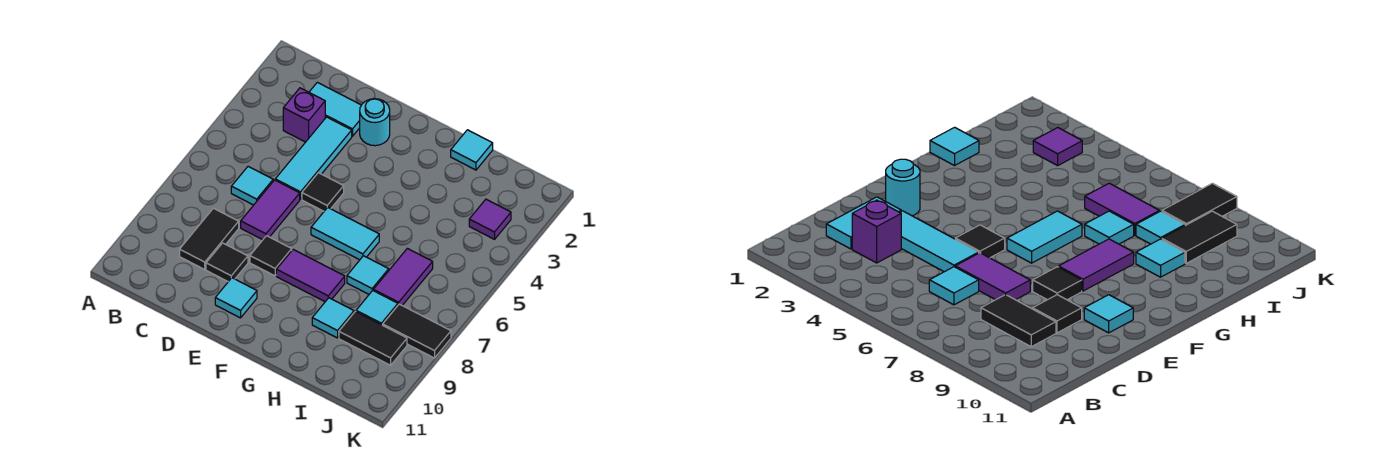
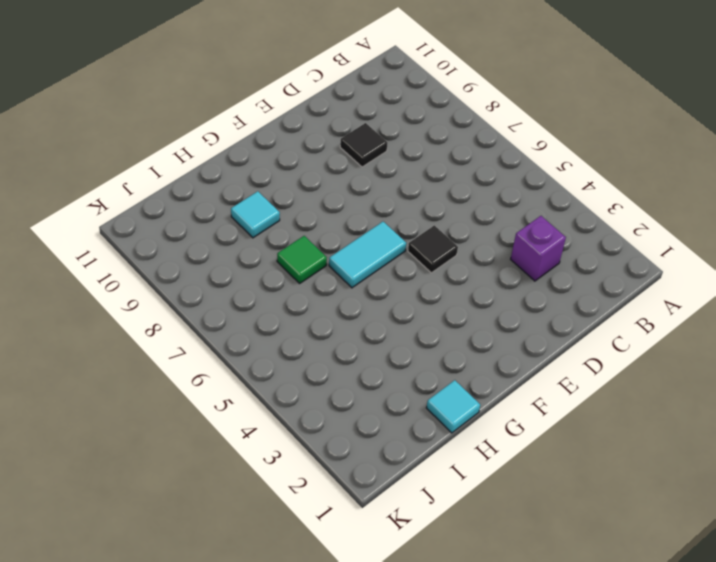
green tile H7 level 1 -> cyan tile H7 level 1
none -> cyan tile C2:D2 level 1
none -> cyan tile C6 level 1
none -> black tile C8:C9 level 1

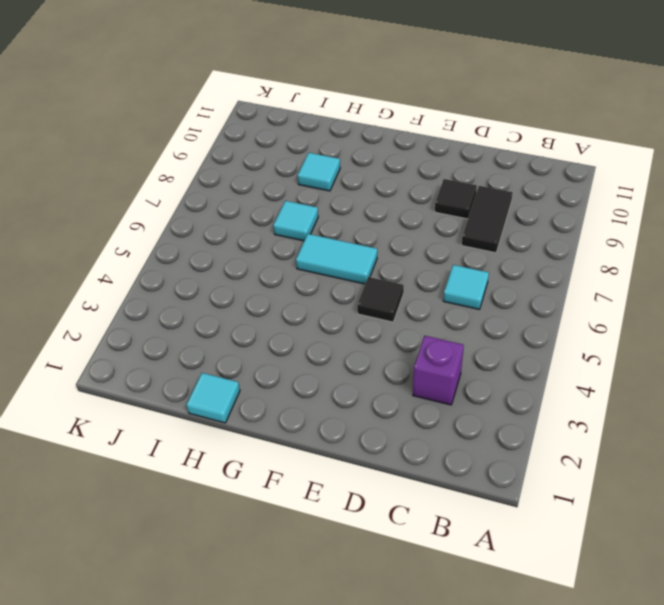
none -> cyan tile C2:D2 level 1
none -> cyan tile D3:D5 level 1
none -> purple tile D6:D7 level 1

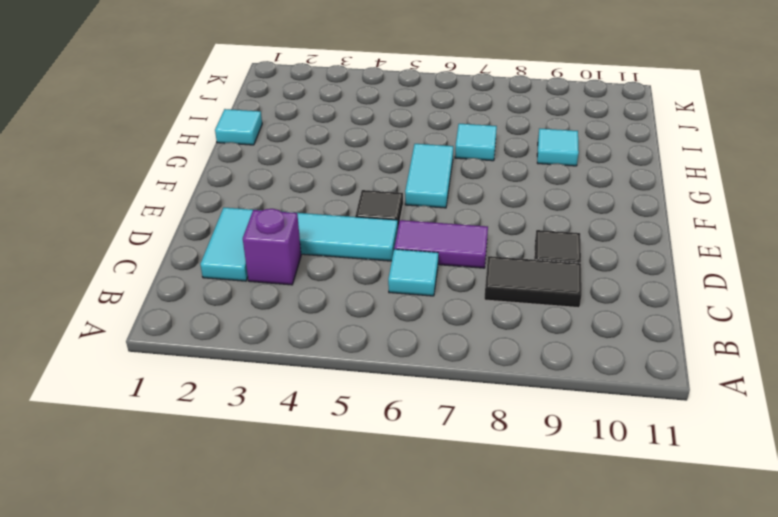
none -> cyan round brick E2 level 1
none -> black tile E8 level 1
none -> cyan tile E10 level 1

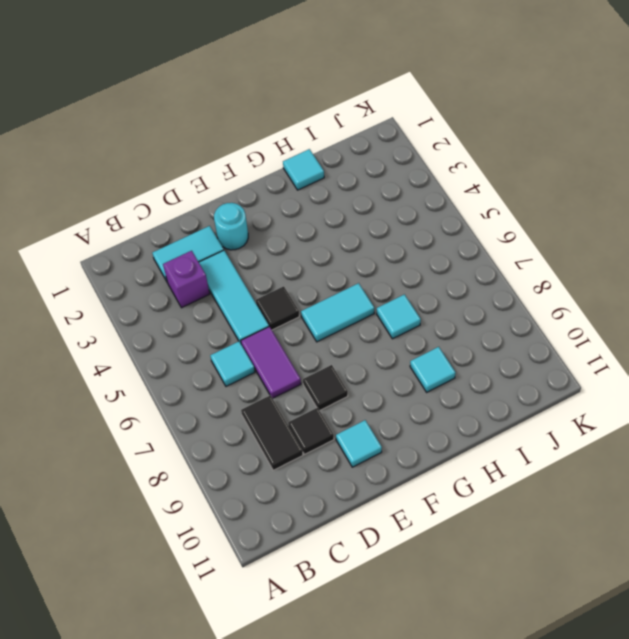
none -> purple tile F8:G8 level 1
none -> purple tile I6:I7 level 1
none -> cyan tile I8 level 1

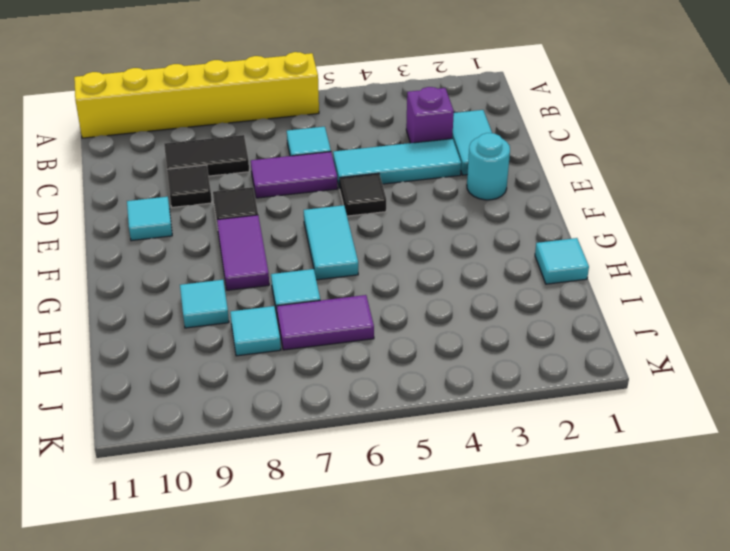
yellow brick A6:A11 level 1 -> none
none -> black tile I9:J9 level 1
none -> purple tile J3 level 1
none -> black tile J8:K8 level 1

